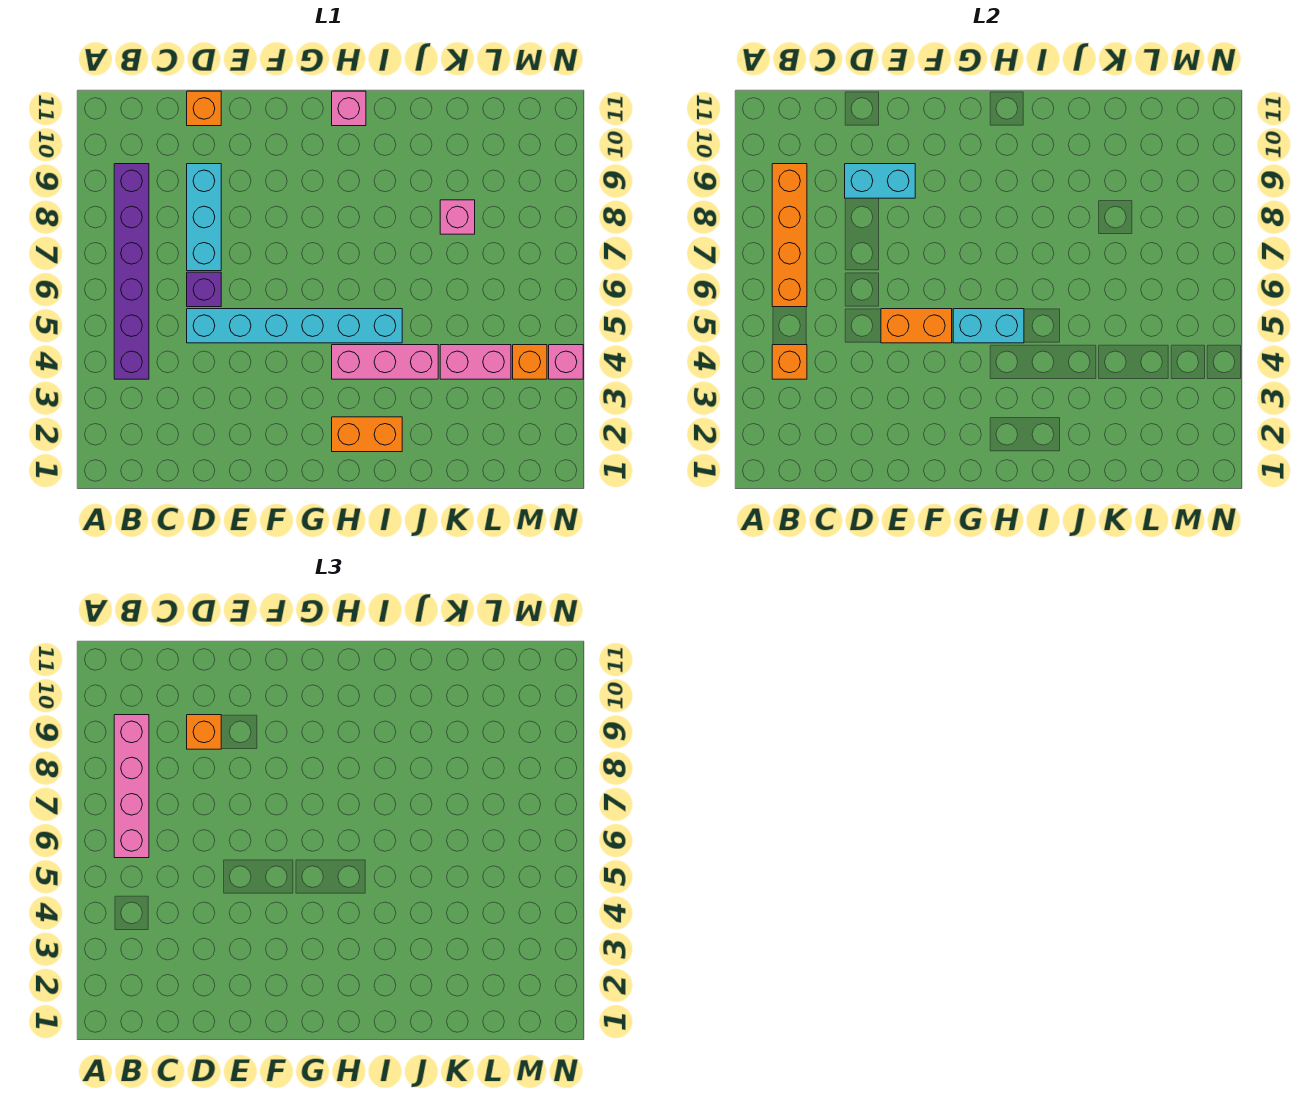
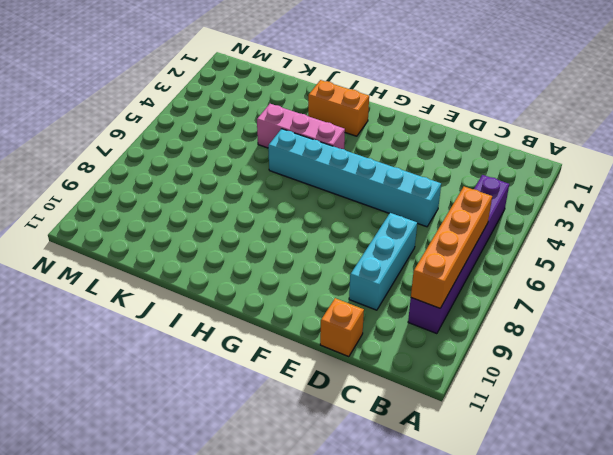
none -> purple brick D6 level 1
none -> pink brick H11 level 1
none -> pink brick K4:L4 level 1

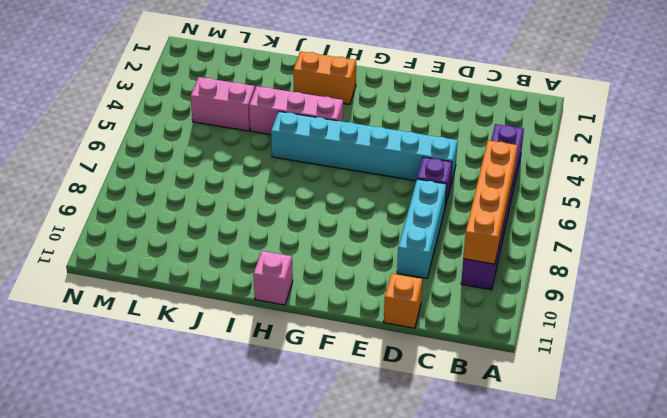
none -> pink brick K8 level 1
none -> orange brick M4 level 1
none -> pink brick N4 level 1

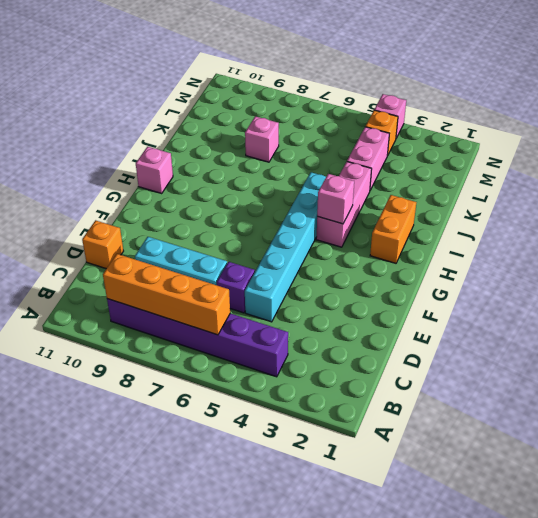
pink brick H4 level 2 -> none
none -> orange brick B4 level 2
none -> cyan brick D9:E9 level 2
none -> orange brick E5:F5 level 2

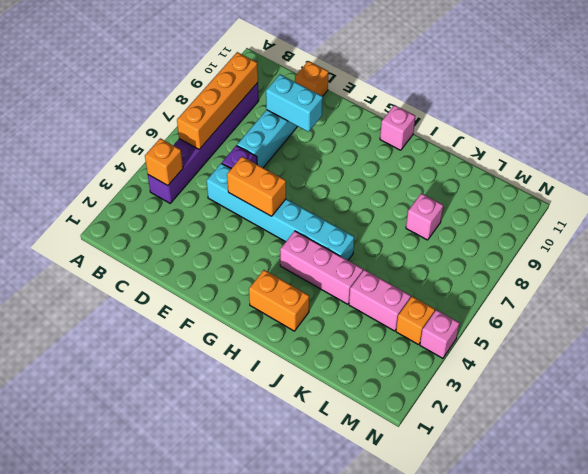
none -> cyan brick G5:H5 level 2
none -> pink brick B6:B9 level 3
none -> orange brick D9 level 3

